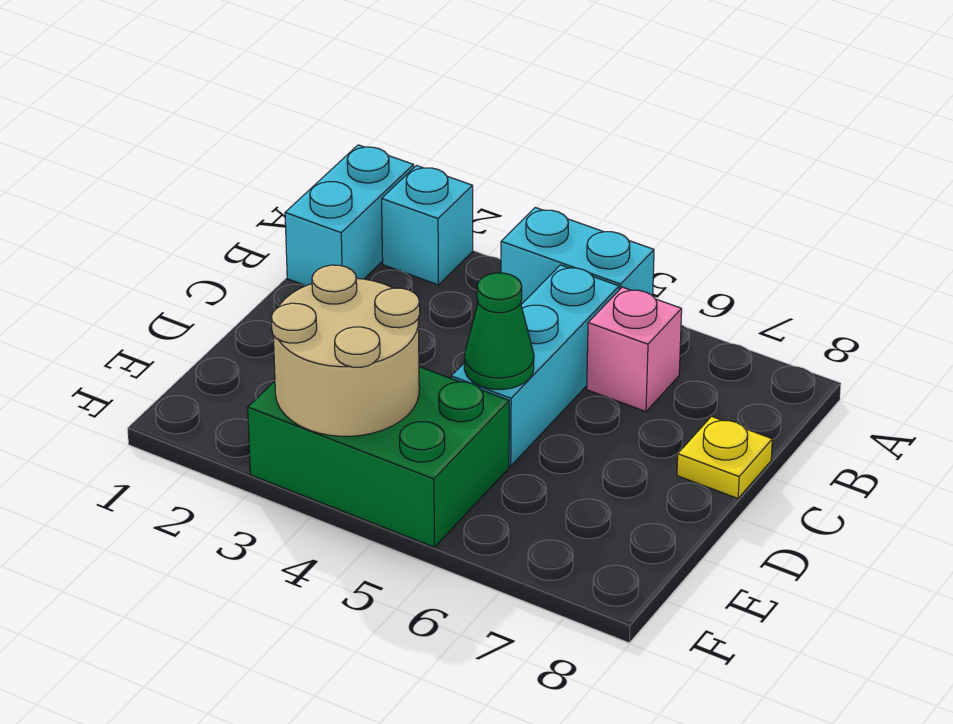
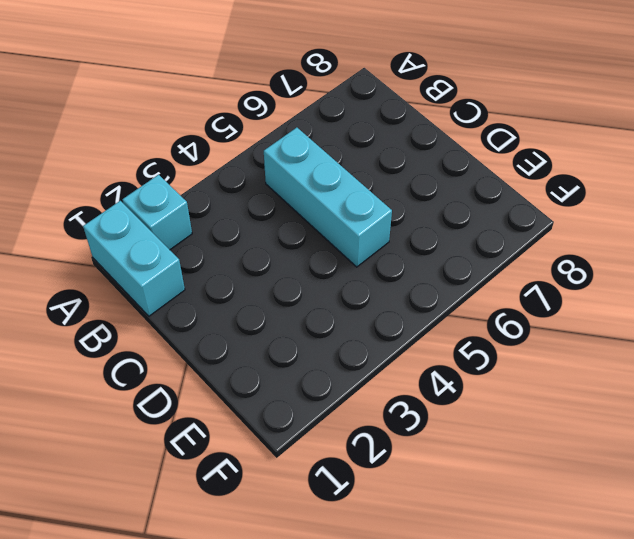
none -> cyan brick A4:A5 level 1
none -> pink brick B6 level 1

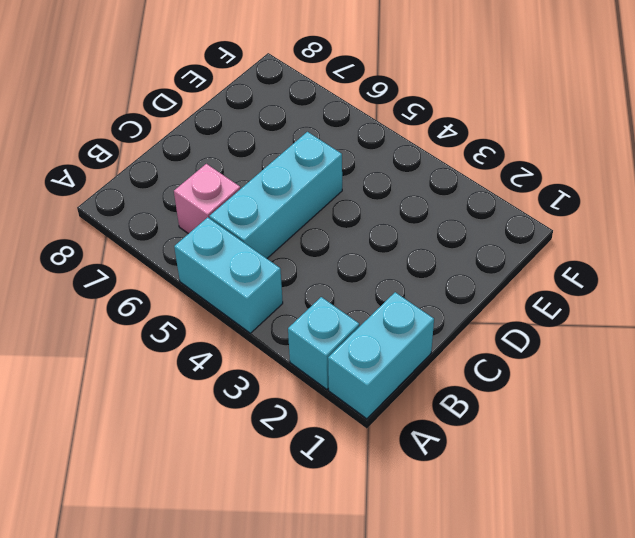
none -> yellow plate C8 level 1
none -> green brick E3:F5 level 1

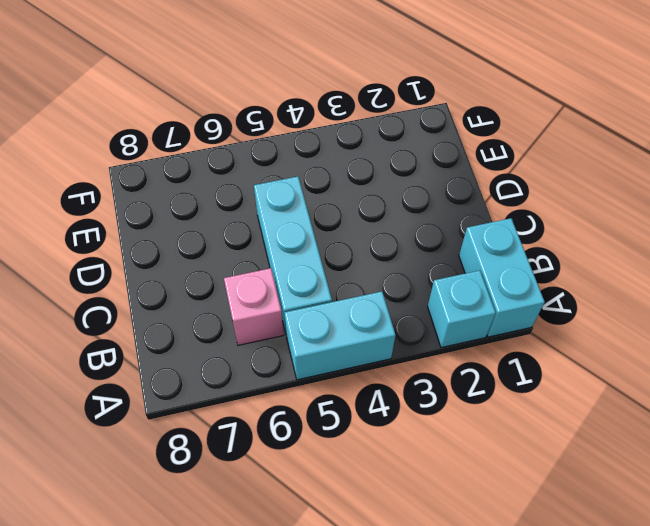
none -> yellow plate C8 level 1
none -> green brick E3:F5 level 1

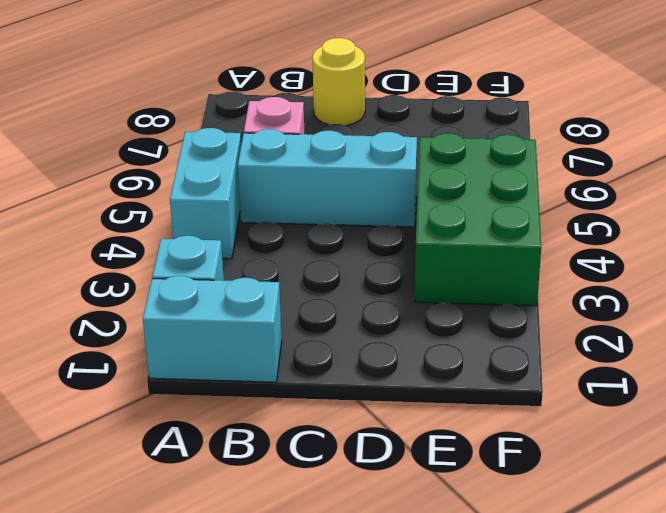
yellow round brick C8 level 1 -> yellow plate C8 level 1
none -> green cone D5 level 2
none -> tan round brick E3:F4 level 2

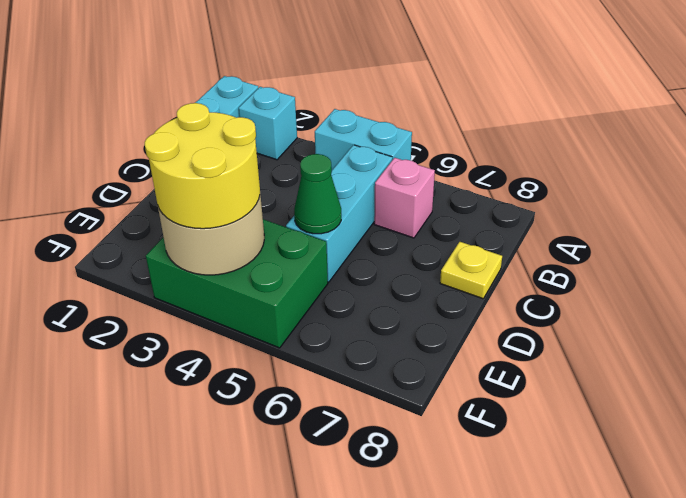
yellow round brick E3:F4 level 3 -> none

